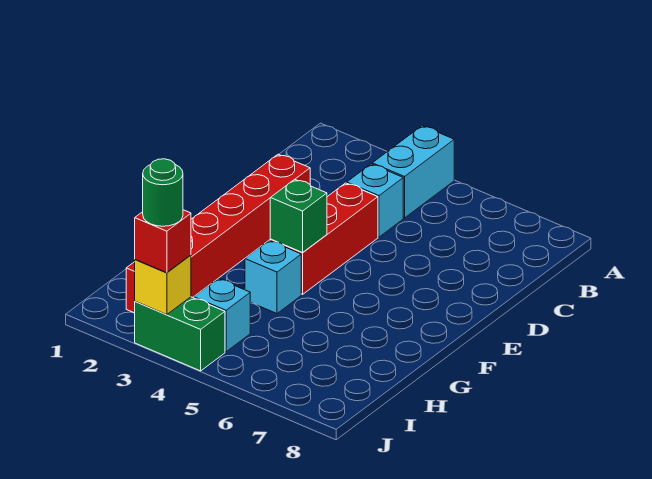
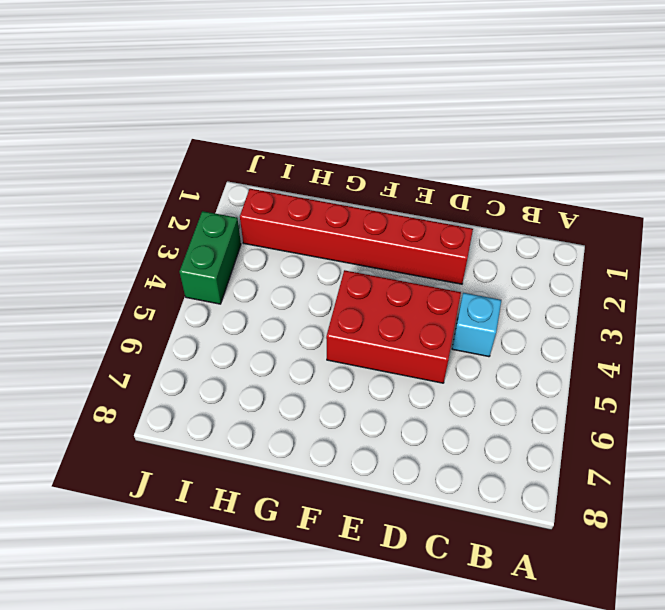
red brick D4:F5 level 1 -> red brick D4:F4 level 1
none -> cyan brick A4:B4 level 1
none -> cyan brick G4 level 1

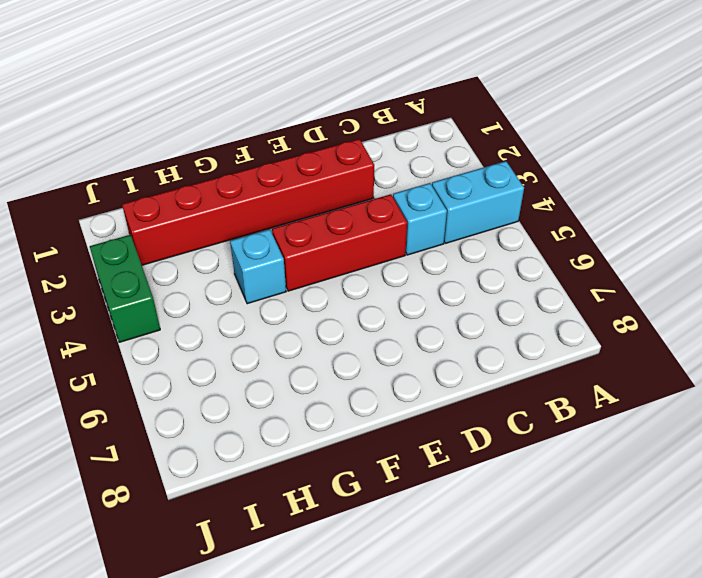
none -> cyan brick I4 level 1
none -> green brick F4 level 2

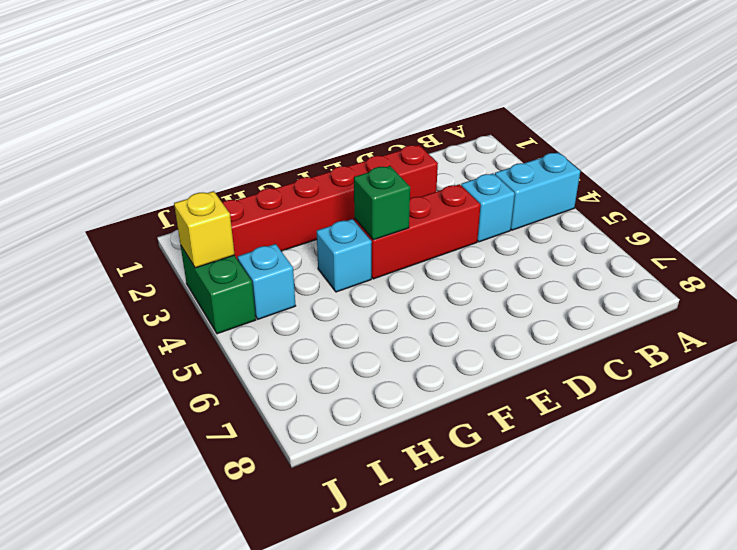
none -> red brick J3 level 3
none -> green round brick J3 level 4

